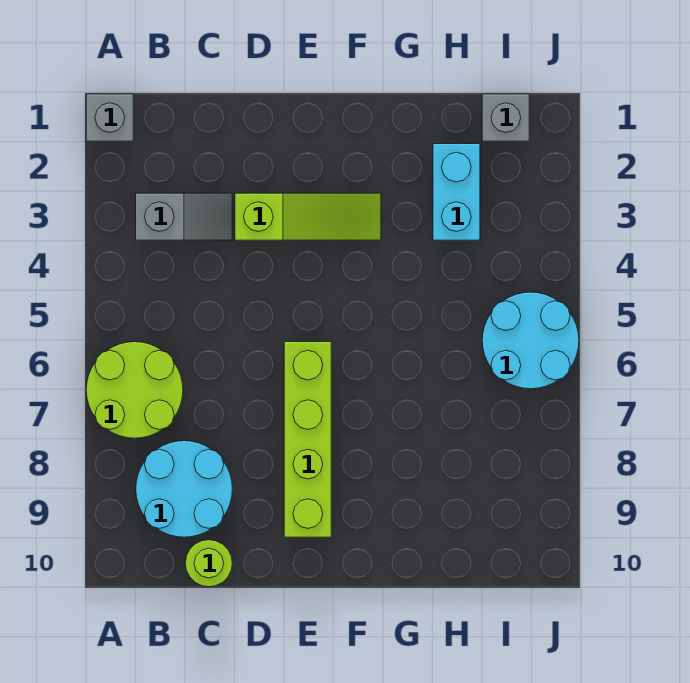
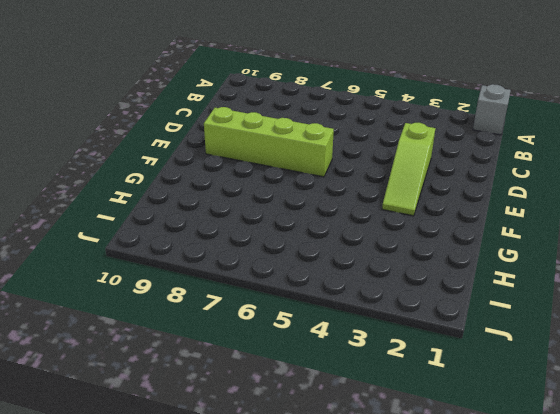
none -> lime round brick A6:B7 level 1
none -> grey slope B3:C3 level 1 top B

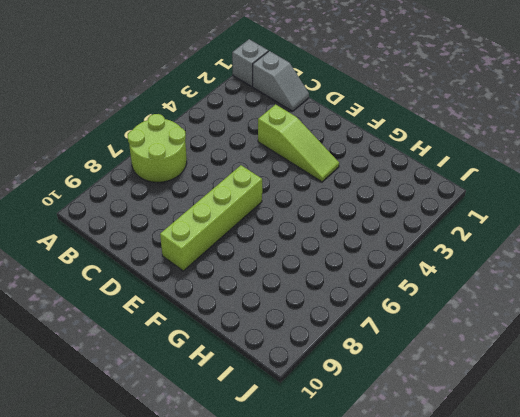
grey slope B1:C1 level 1 top B -> grey slope B3:C3 level 1 top B
none -> cyan round brick B8:C9 level 1
none -> lime round brick C10 level 1

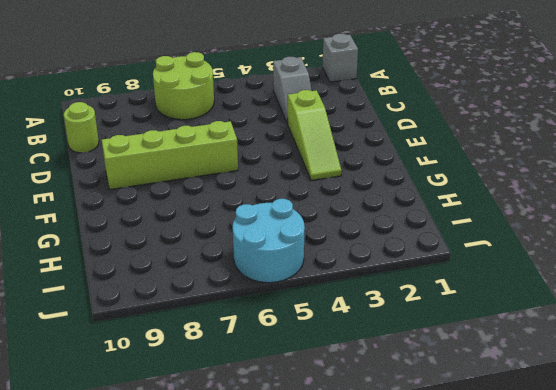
none -> cyan round brick B8:C9 level 1
none -> cyan brick H2:H3 level 1

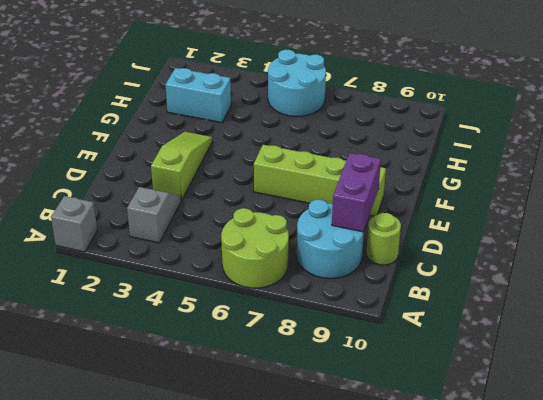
purple brick C9:D9 level 2 -> none
none -> grey brick I1 level 1

